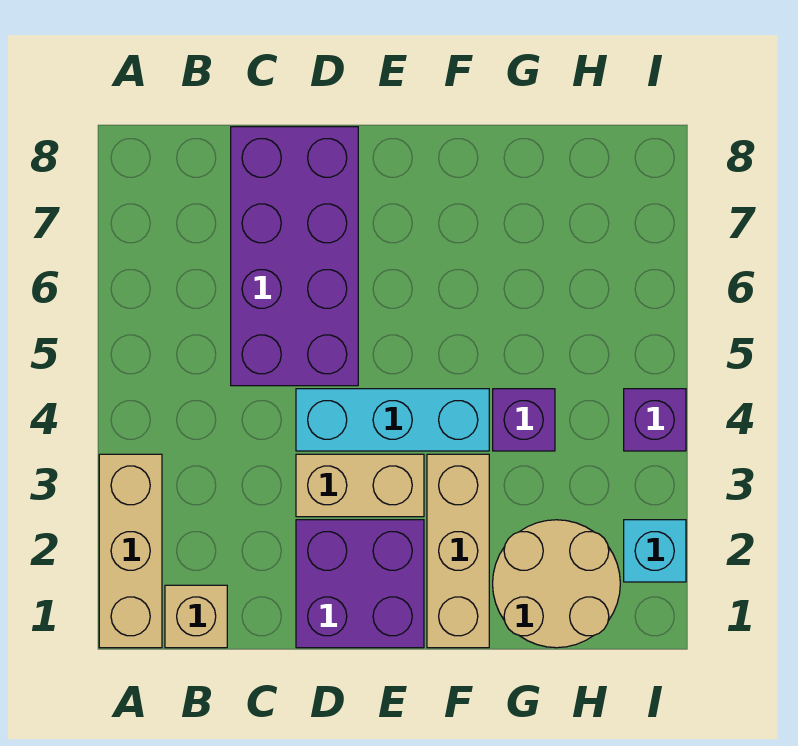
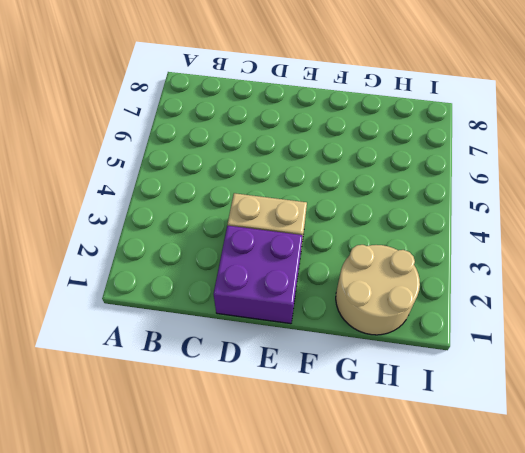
none -> tan brick A1:A3 level 1
none -> tan brick B1 level 1

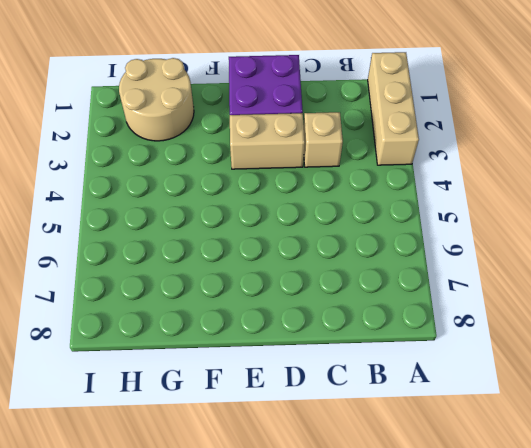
tan brick C3 level 1 -> tan brick B1 level 1
none -> purple brick C5:D8 level 1
none -> cyan brick D4:F4 level 1

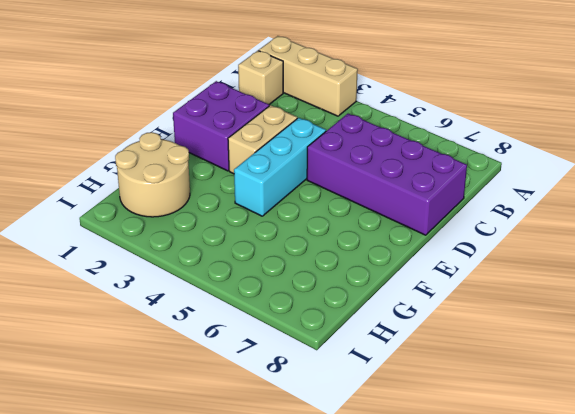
none -> tan brick F1:F3 level 1
none -> purple brick G4 level 1

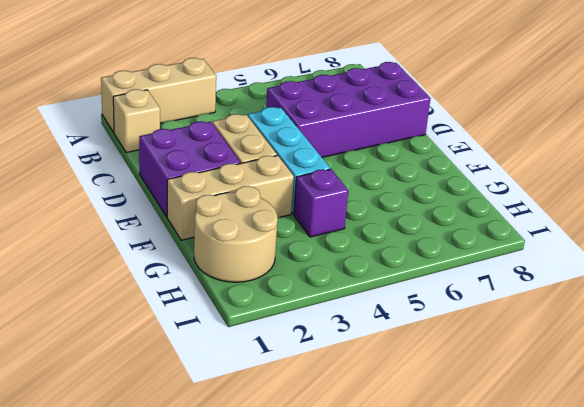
none -> cyan brick I2 level 1
none -> purple brick I4 level 1

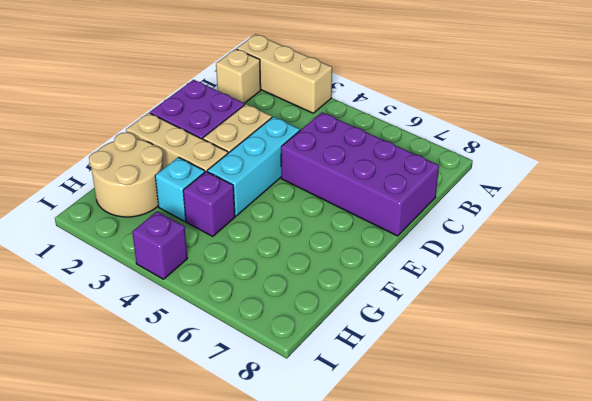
cyan brick G3 level 1 -> cyan brick I2 level 1

